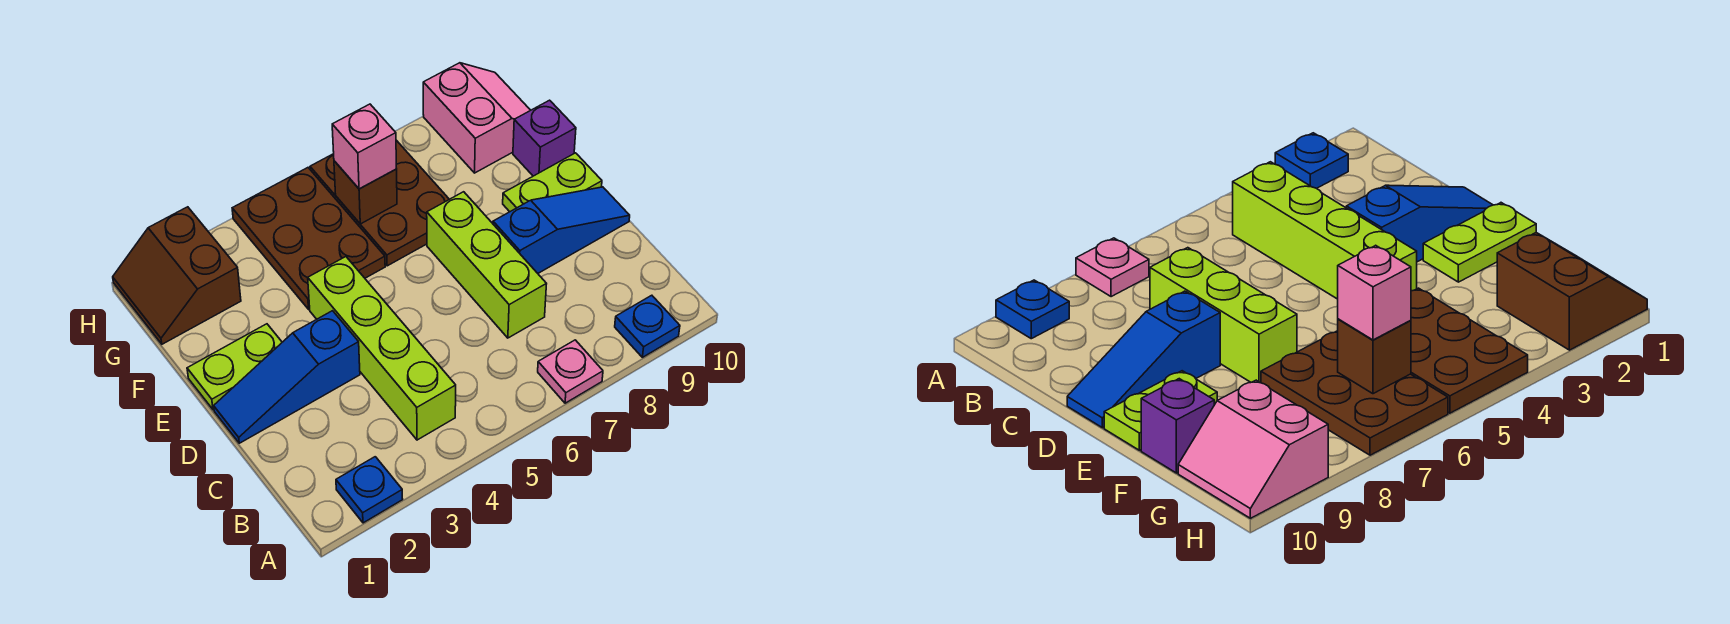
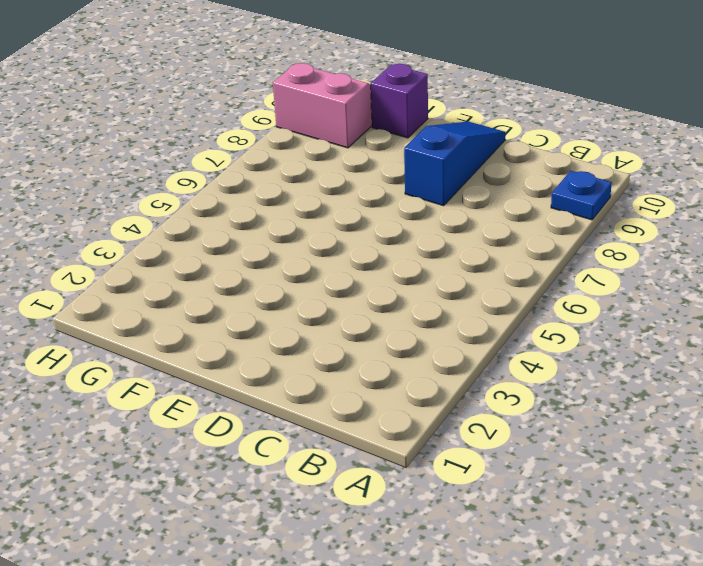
none -> blue plate A2 level 1
none -> pink plate A7 level 1
none -> lime brick B4:E4 level 1

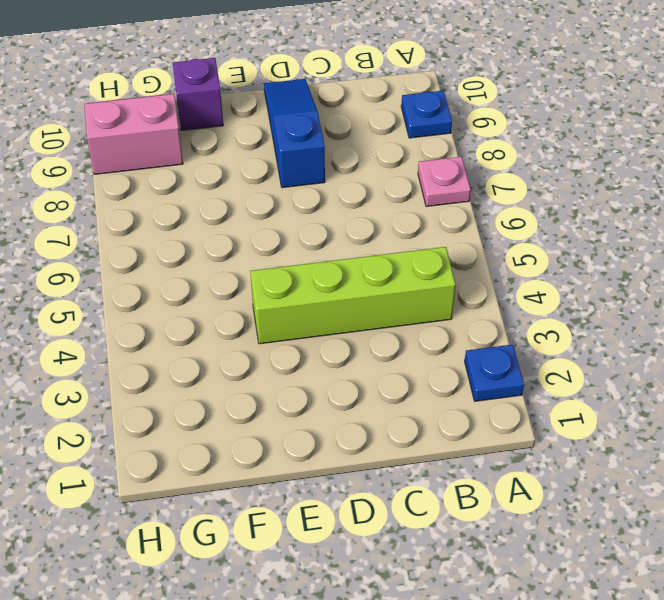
none -> lime brick C7:E7 level 1
none -> blue slope D1:D3 level 1 top 3
none -> lime plate E1:E2 level 1

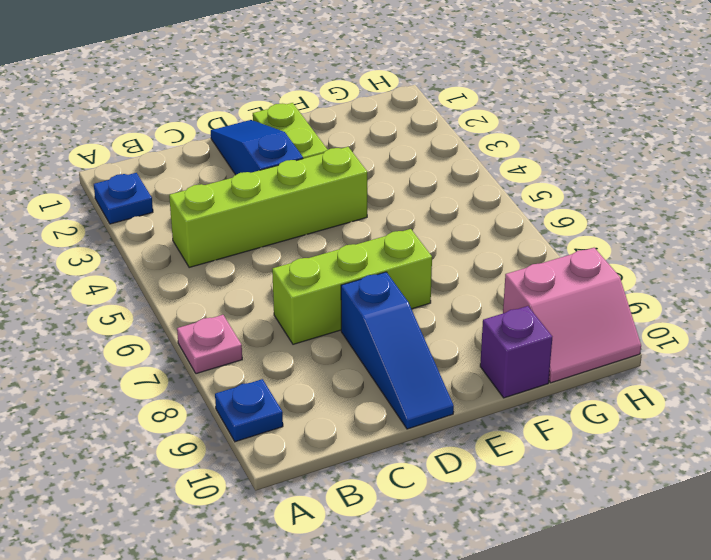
none -> lime plate E9:E10 level 1
none -> brown plate F4:H5 level 1
none -> brown plate F6:H7 level 1

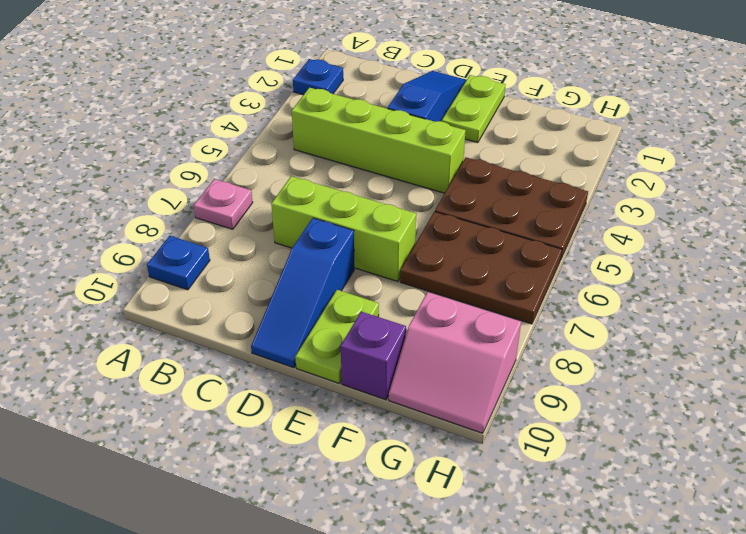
none -> brown slope G1:H2 level 1 top 2
none -> brown brick G6 level 2
none -> pink brick G6 level 3

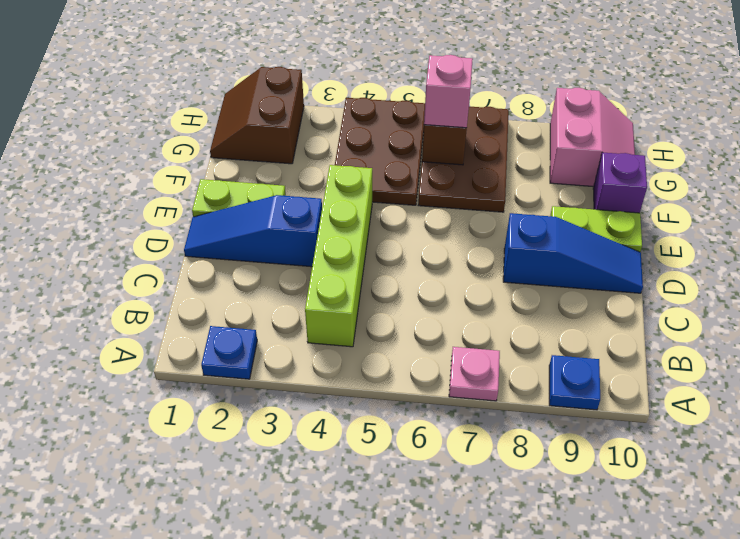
none -> lime brick C7:E7 level 1

